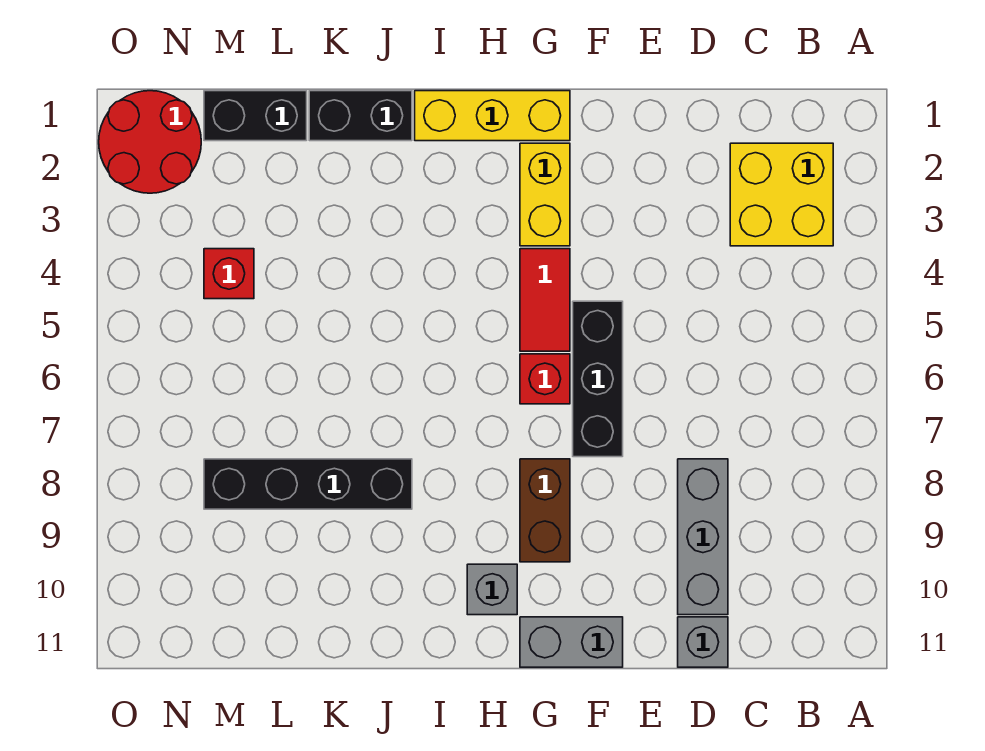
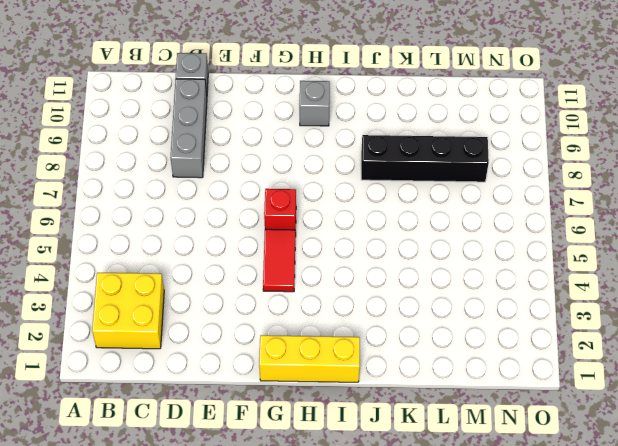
none -> black brick F5:F7 level 1
none -> grey brick F11:G11 level 1
none -> yellow brick G2:G3 level 1

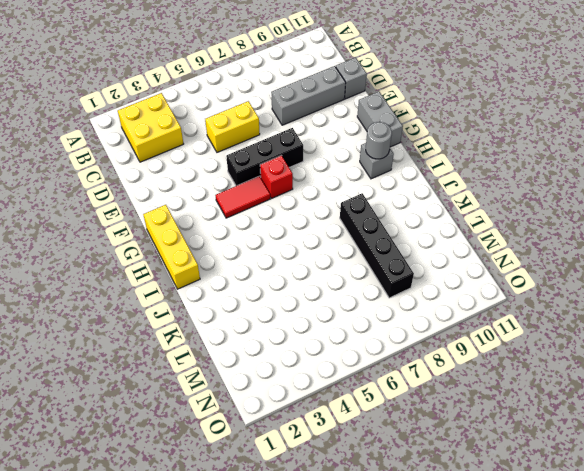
yellow brick D5:D6 level 1 -> yellow brick G2:G3 level 1
grey round brick H10 level 2 -> none
none -> brown brick G8:G9 level 1
none -> black brick J1:K1 level 1
none -> black brick L1:M1 level 1

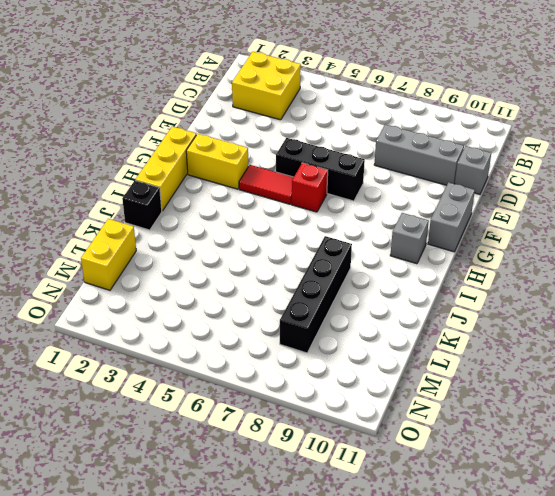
black brick J1 level 1 -> black brick J1:K1 level 1
yellow brick L1:M1 level 1 -> black brick L1:M1 level 1
none -> brown brick G8:G9 level 1
none -> red brick M4 level 1
none -> red round brick N1:O2 level 1

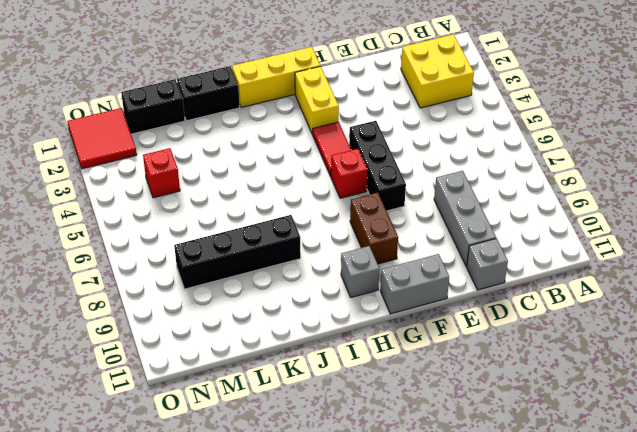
red tile N1:O2 level 1 -> red round brick N1:O2 level 1

